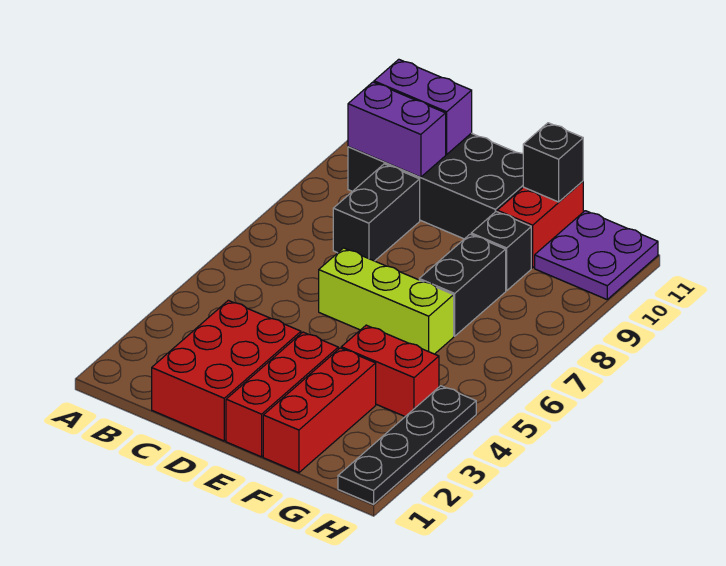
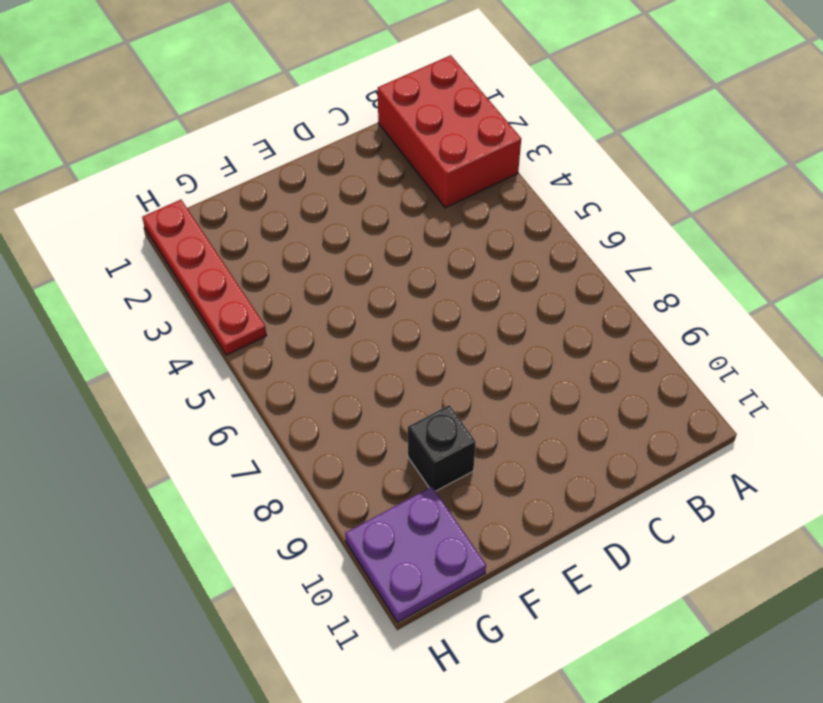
red brick A1:B3 level 1 -> red brick C1:D3 level 1
red plate H1:H4 level 1 -> black plate H1:H4 level 1
none -> black brick B10:E11 level 1
none -> black brick C8:C9 level 1
none -> lime brick D6:F6 level 1

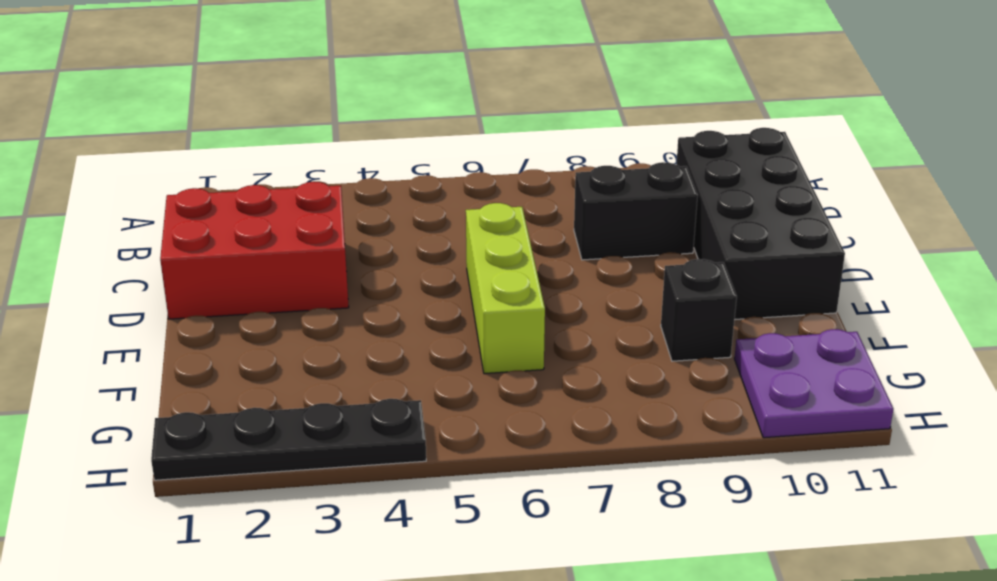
none -> red brick E1:E3 level 1
none -> red brick F1:F3 level 1
none -> red brick F4:G4 level 1

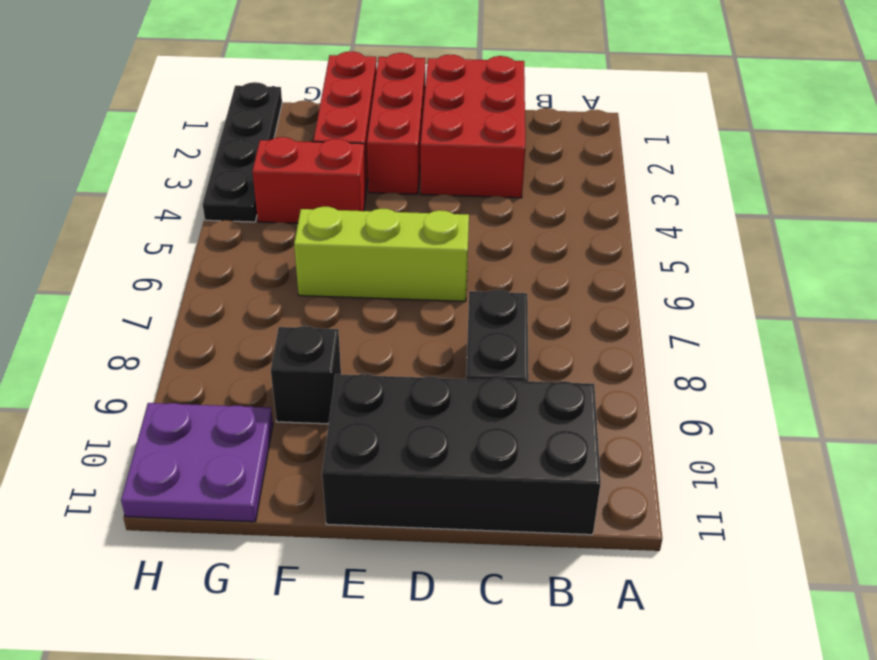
none -> black brick F7:F8 level 1
none -> red brick F10:F11 level 1
none -> purple brick B10:C10 level 2

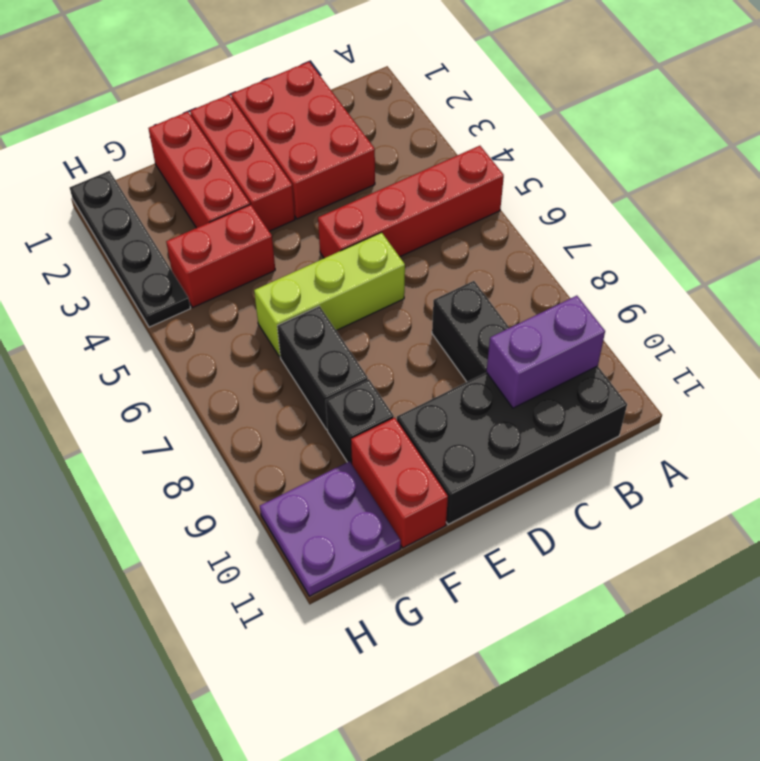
red brick A5:D5 level 1 -> none
none -> purple brick B11:C11 level 2
none -> black brick F11 level 2

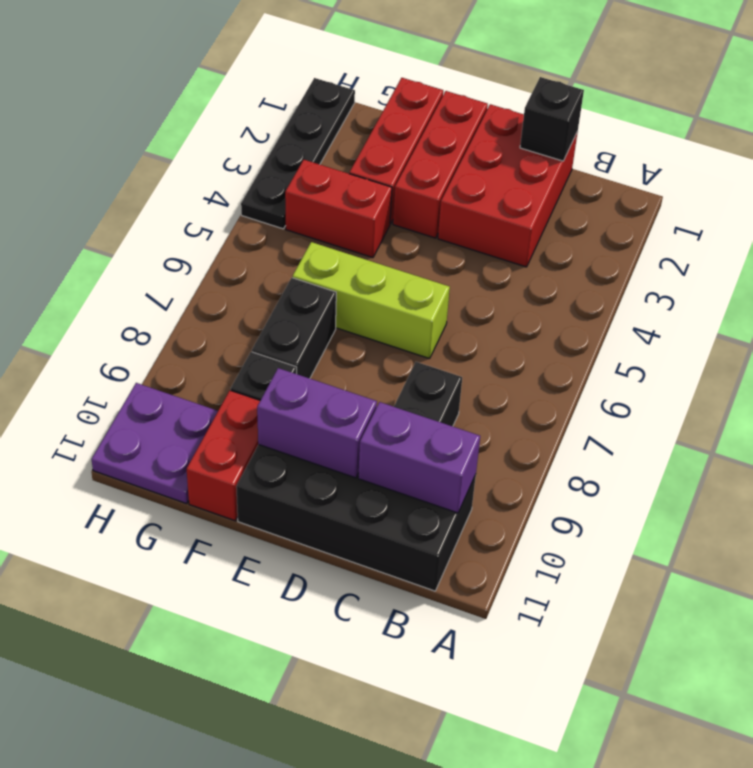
black brick C1 level 2 -> black brick F11 level 2
purple brick D10:E10 level 2 -> purple brick B11:C11 level 2

